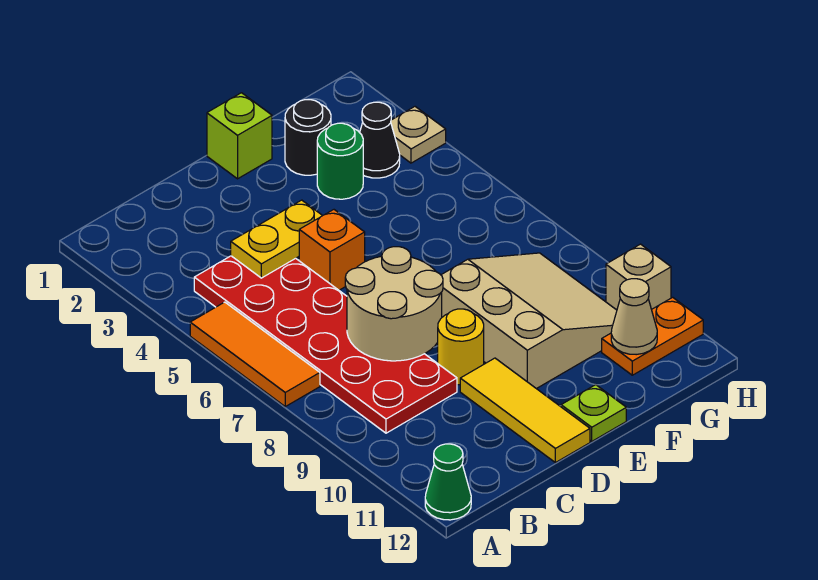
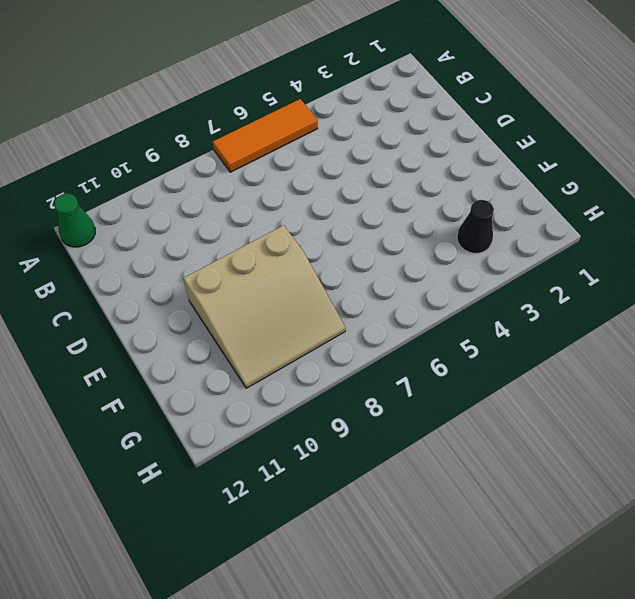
none -> red plate B4:C9 level 1
none -> orange brick D5 level 1
none -> yellow round brick D9 level 1

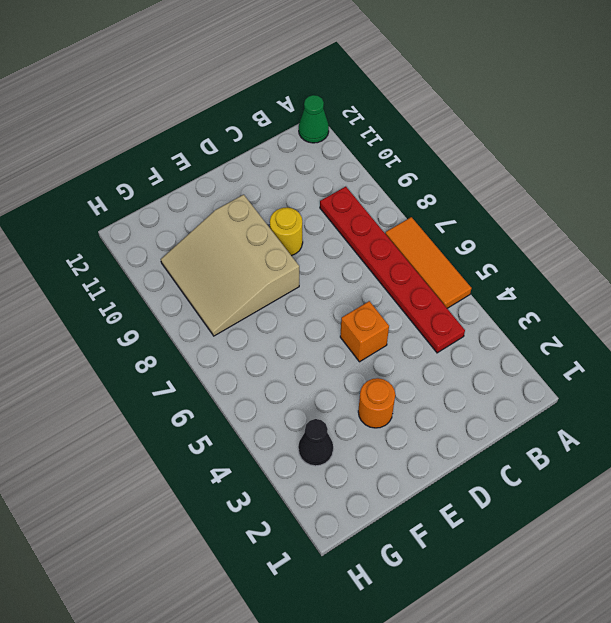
red plate B4:B9 level 1 -> red plate B4:C9 level 1
orange round brick E3 level 1 -> none
none -> yellow tile D10:D12 level 1
none -> lime brick E1 level 1
none -> lime plate E12 level 1

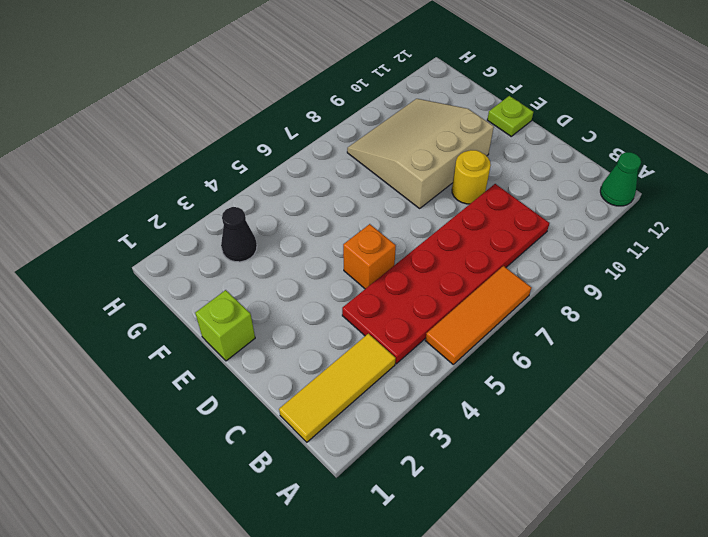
yellow tile B1:B3 level 1 -> yellow tile D10:D12 level 1
none -> black round brick F2 level 1
none -> green round brick F3 level 1
none -> orange plate G11:H11 level 1

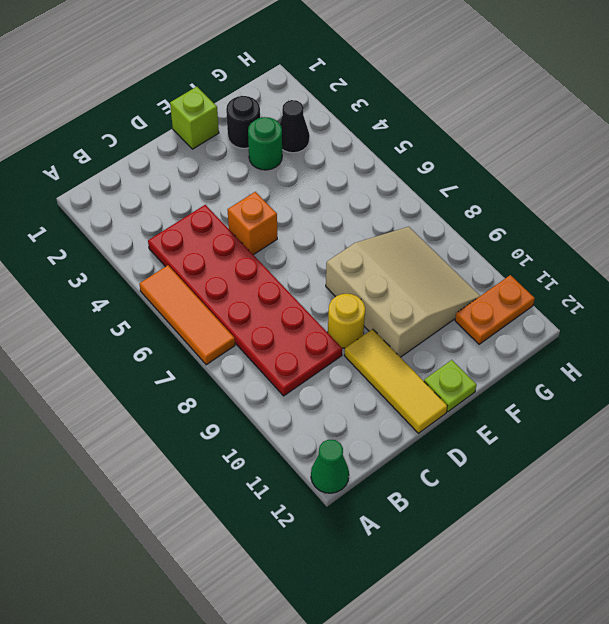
none -> tan plate H3 level 1
none -> tan brick H10 level 1
none -> yellow plate C4:D4 level 2

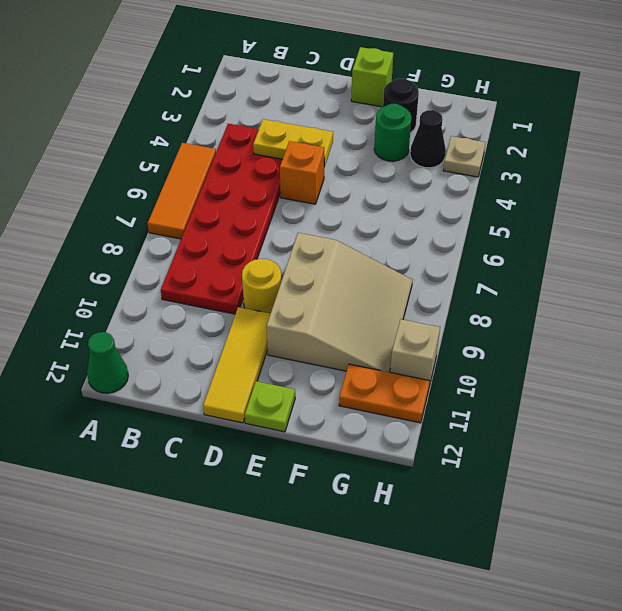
none -> tan round brick C7:D8 level 2
none -> tan cone G11 level 2

